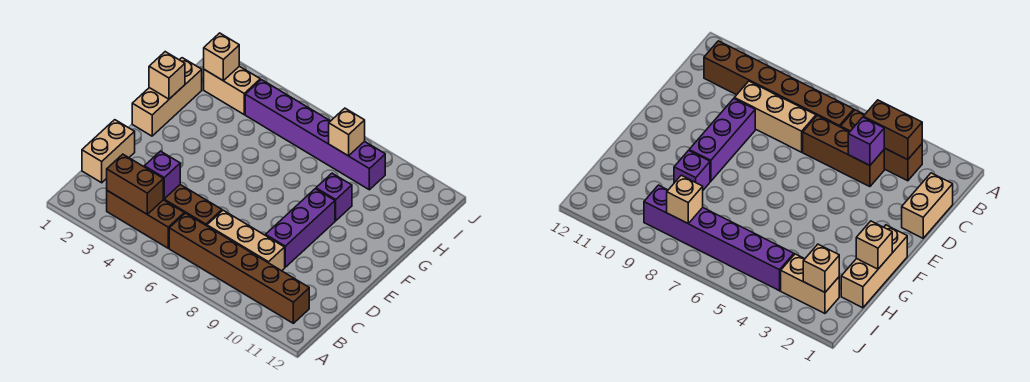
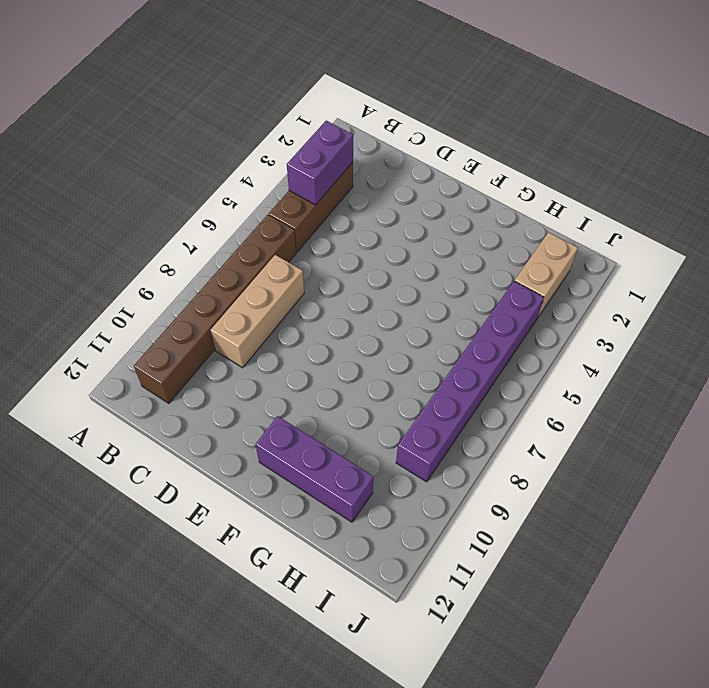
purple brick B3:B4 level 2 -> brown brick B3:B4 level 2
purple brick F11:H11 level 1 -> purple brick D9:F9 level 1
none -> tan brick C1:D1 level 1
none -> brown brick C4:C6 level 1
none -> tan brick F1:H1 level 1

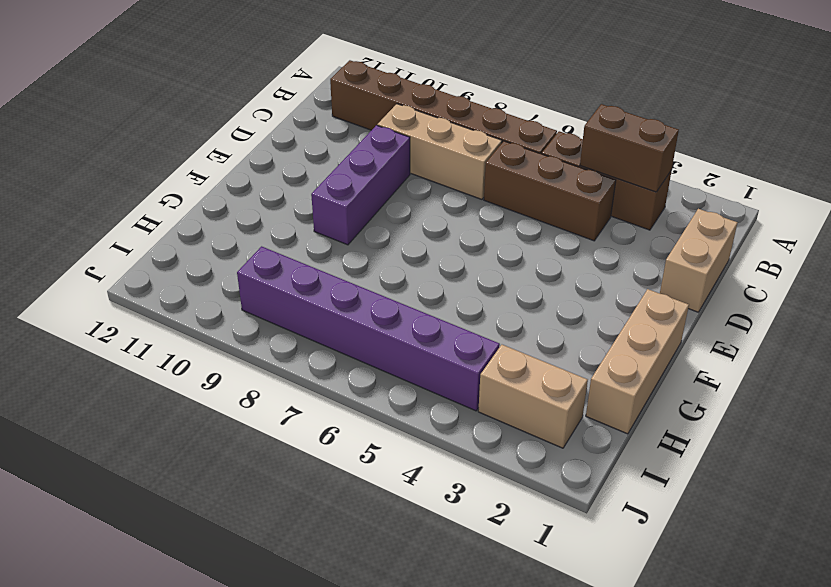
none -> purple brick G9 level 1
none -> purple brick C4 level 2
none -> tan brick G1 level 2

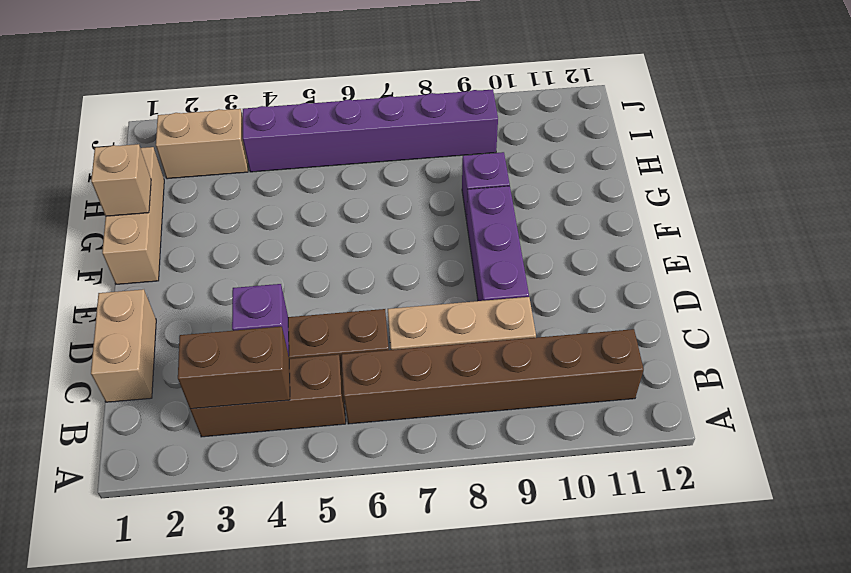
none -> tan brick I2 level 2
none -> tan brick I8 level 2

